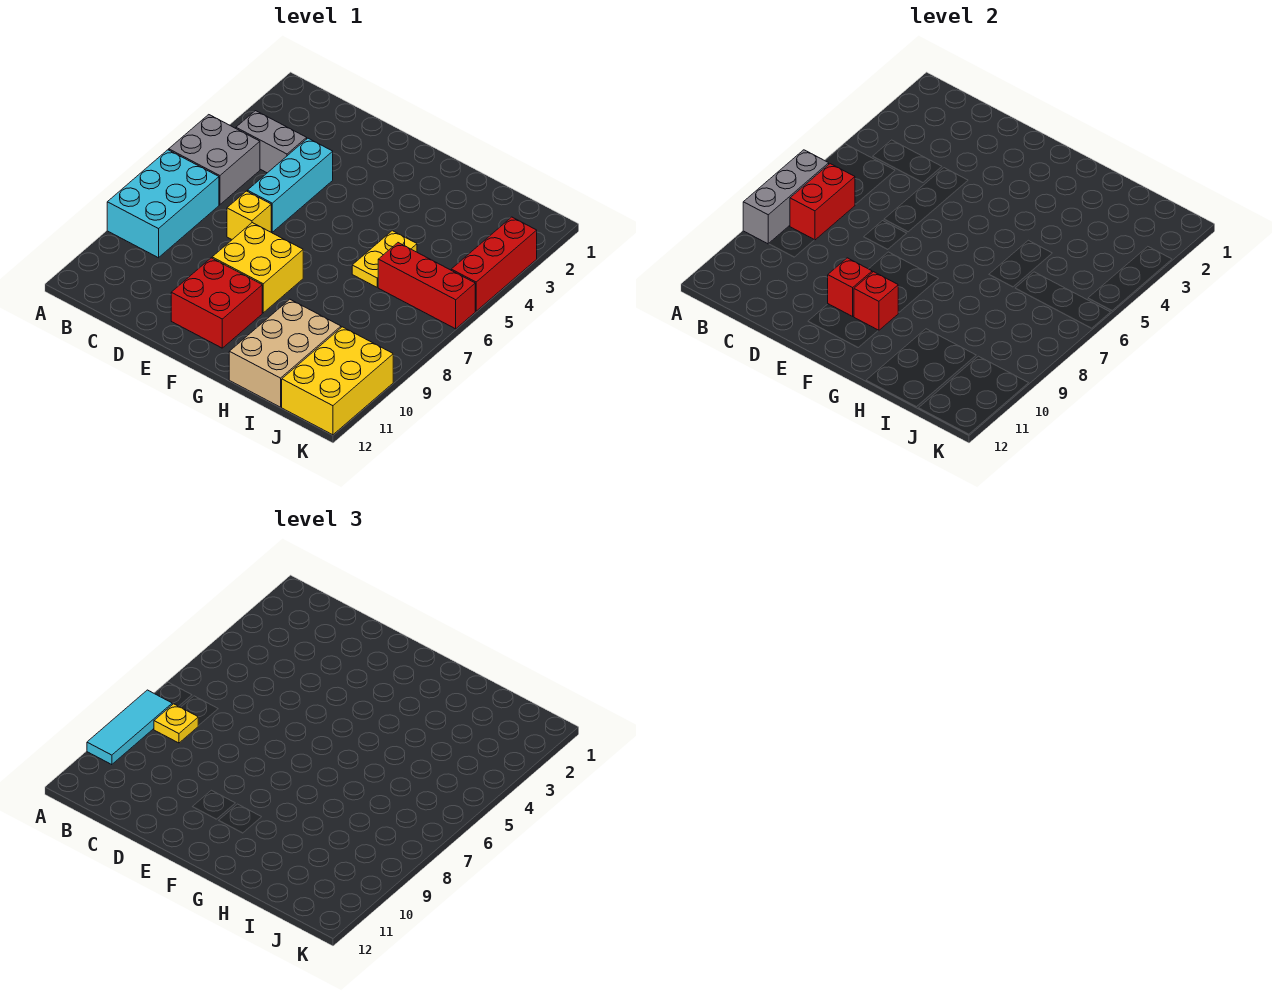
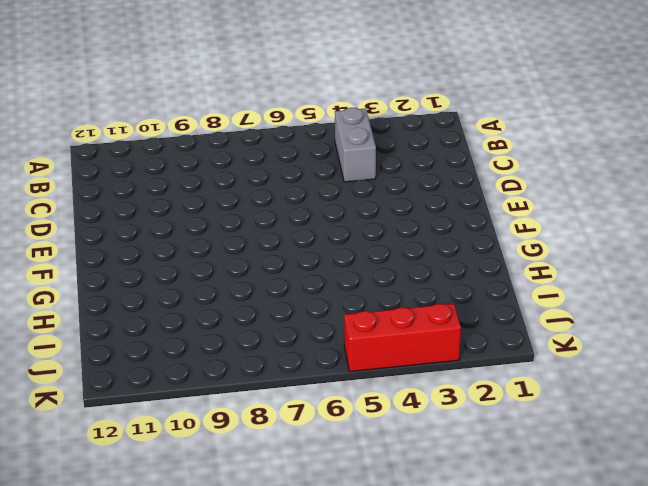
none -> grey brick A5:B6 level 1
none -> cyan brick A7:B9 level 1
none -> cyan brick D4:D6 level 1

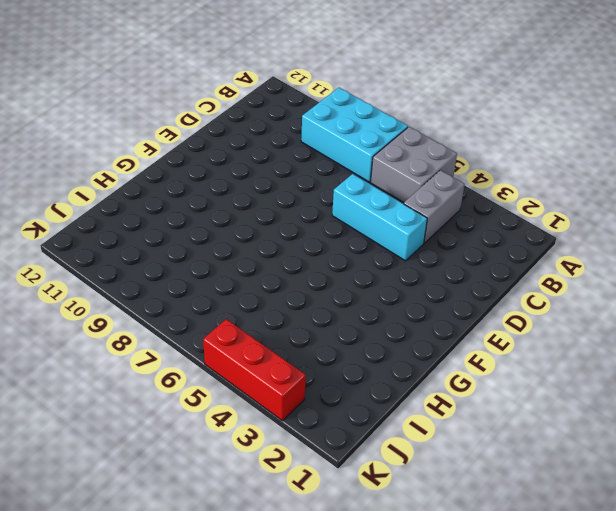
none -> yellow brick D7 level 1
none -> yellow brick E8:F9 level 1
none -> red brick E10:F11 level 1

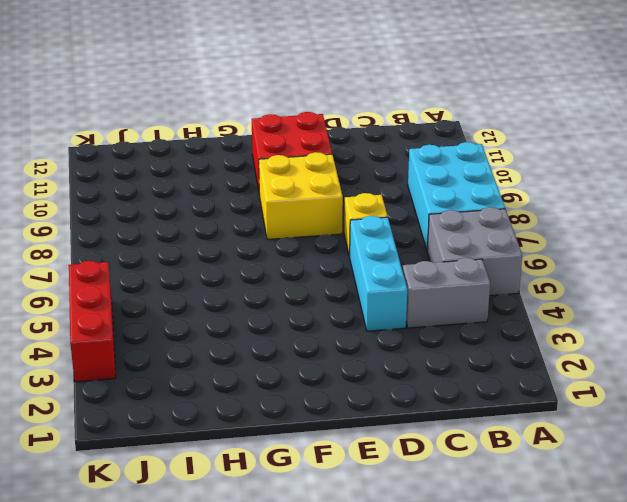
none -> yellow plate H5:H6 level 1
none -> tan brick H10:I12 level 1
none -> red brick I6:K6 level 1

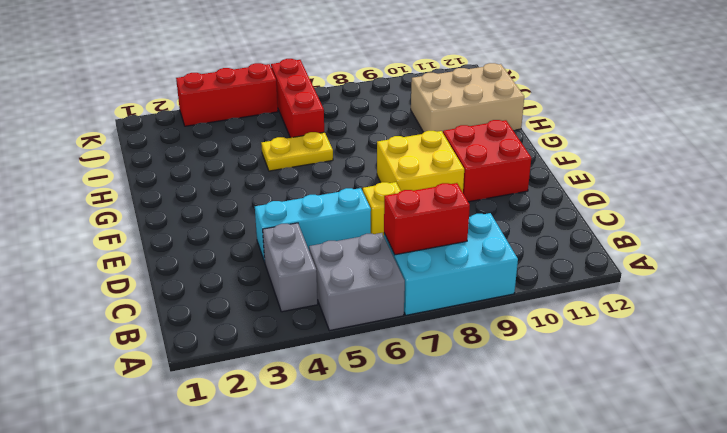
none -> yellow brick J10:K12 level 1
none -> grey brick A7:A9 level 2
none -> red brick E10 level 2

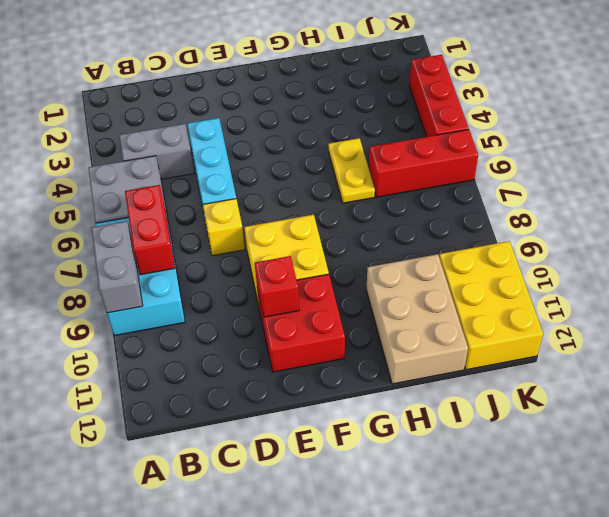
grey brick A8:A9 level 2 -> grey brick A7:A9 level 2
none -> red brick F10 level 2
none -> cyan tile A8:A10 level 3
none -> yellow plate B8 level 3

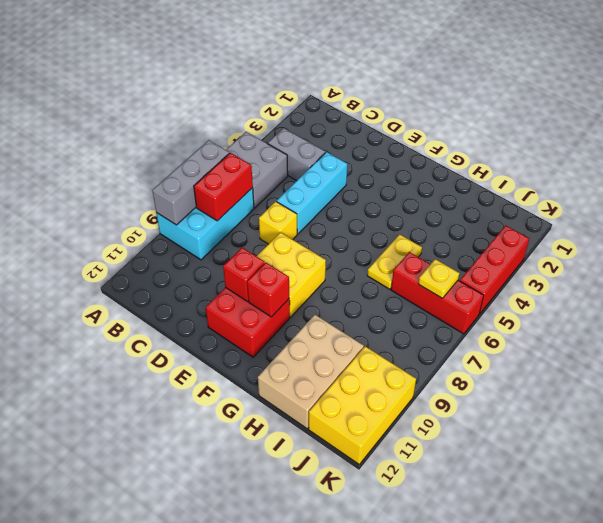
yellow plate J6 level 2 -> yellow plate B8 level 3
none -> cyan tile A8:A10 level 3

